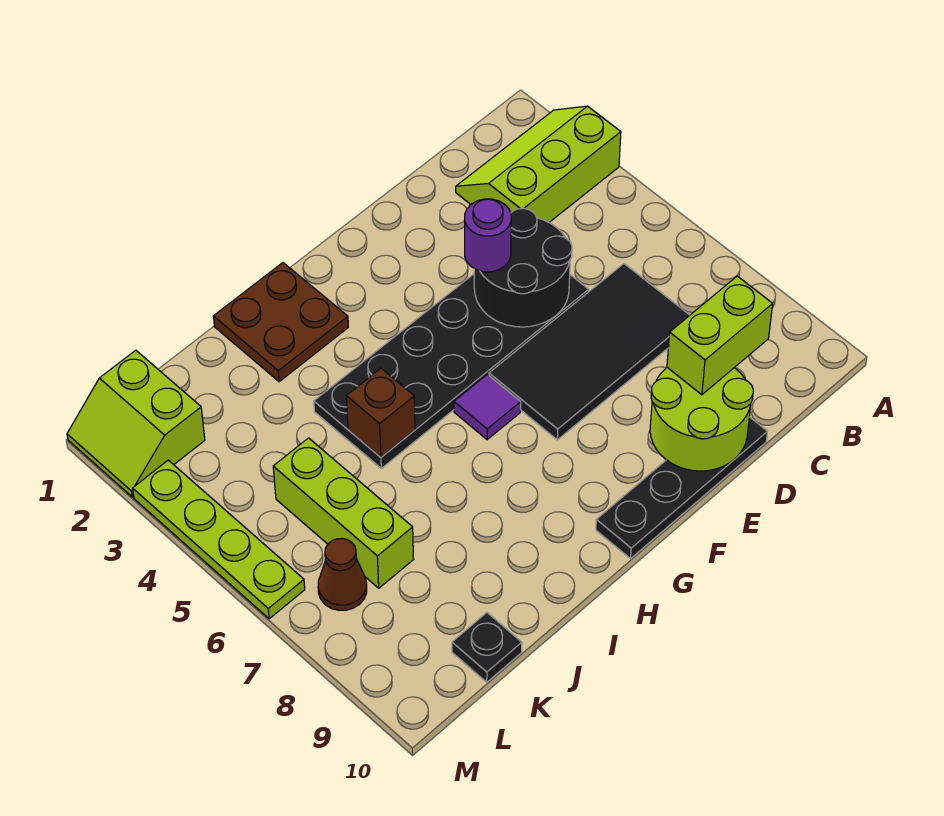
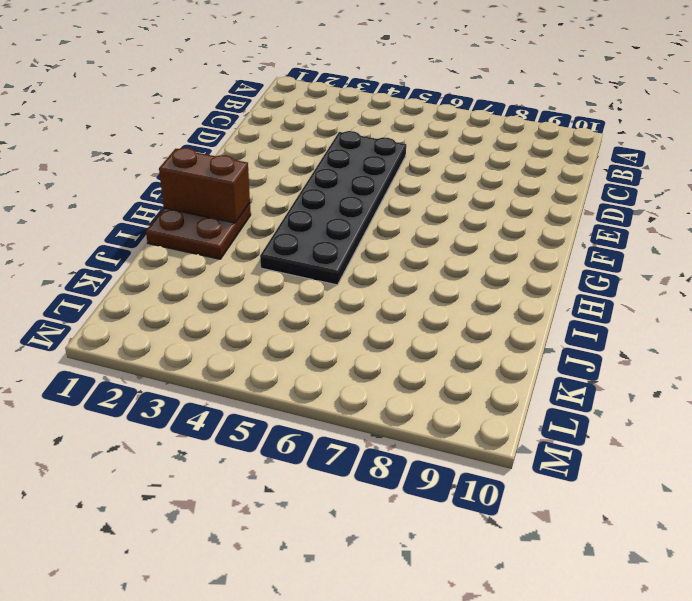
brown brick H1:H2 level 2 -> none
none -> lime slope A2:C3 level 1 top 3
none -> black tile C6:F7 level 1
none -> black plate D10:G10 level 1

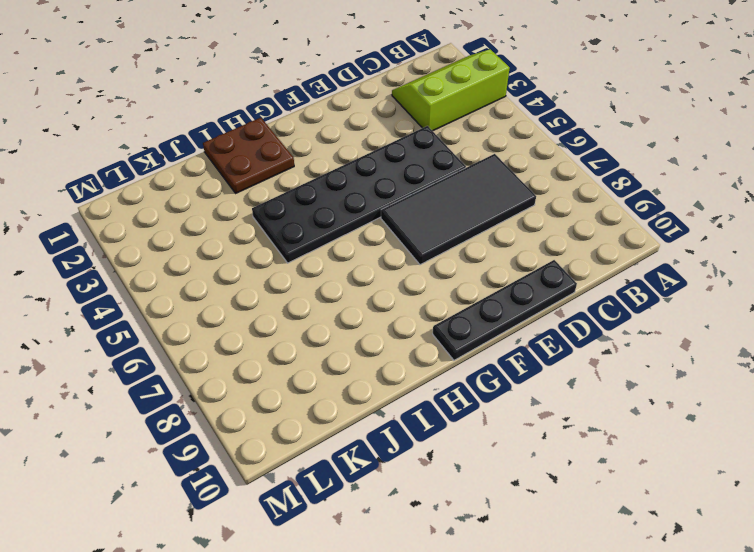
none -> purple tile G6 level 1
none -> lime brick K5:K7 level 1
none -> black plate K10 level 1

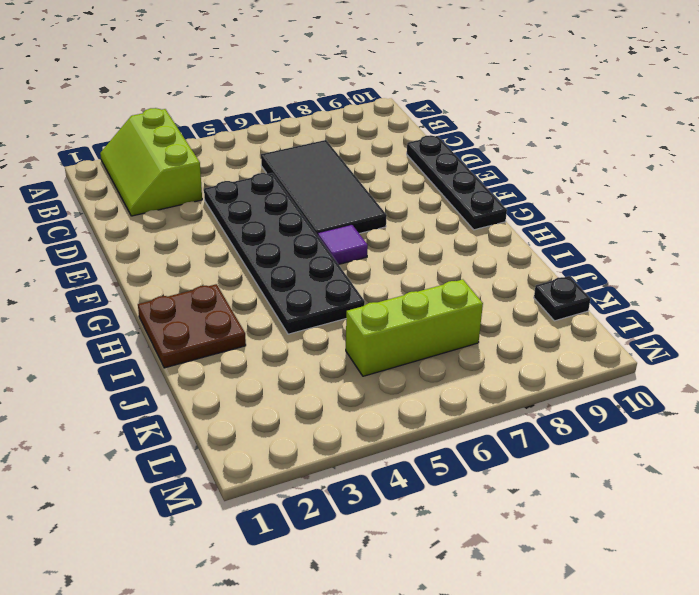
none -> lime slope L1:M2 level 1 top L
none -> brown cone L7 level 1
none -> lime plate M3:M6 level 1

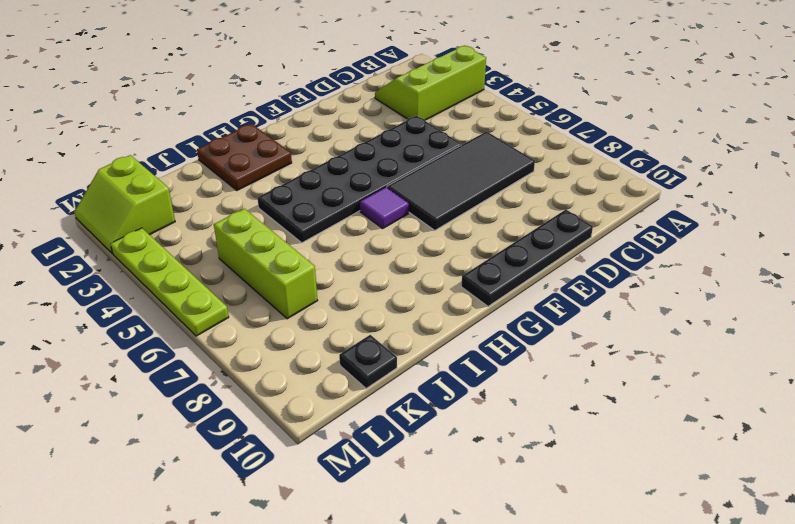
none -> brown cone L7 level 1
none -> black round brick D4:E5 level 2
none -> lime round brick D9:E10 level 2

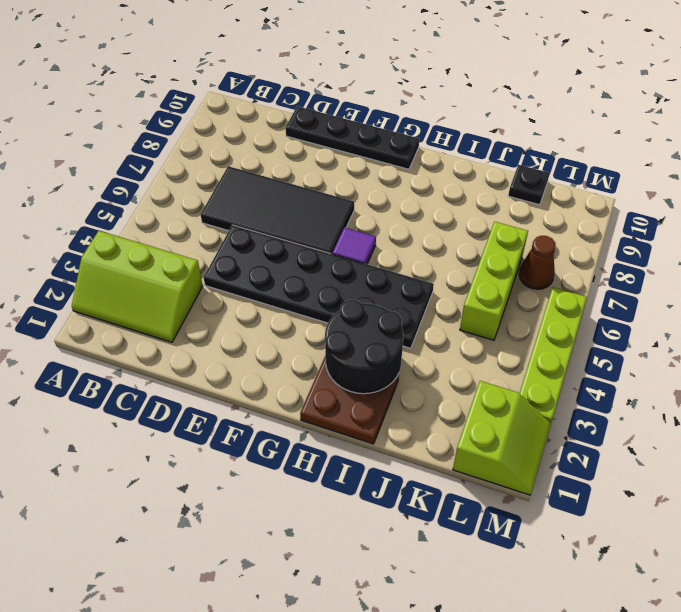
black round brick H2:I3 level 2 -> black round brick D4:E5 level 2
none -> lime round brick D9:E10 level 2
none -> brown brick I5 level 2
none -> lime brick C9:D9 level 3

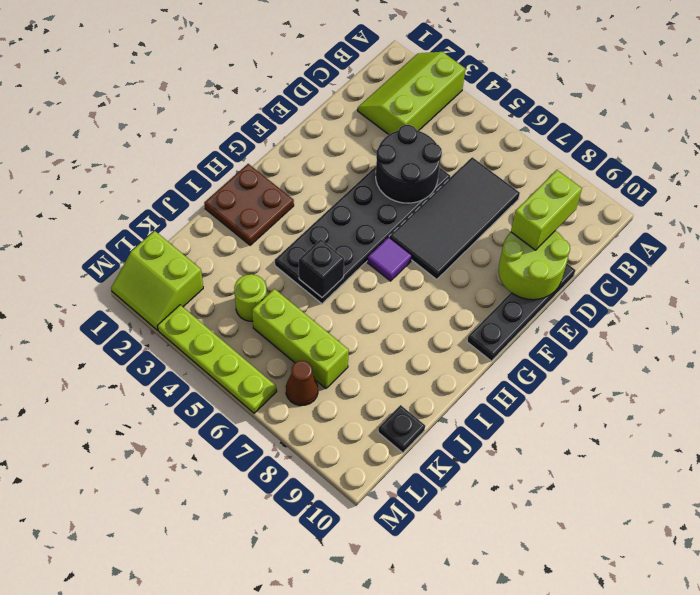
black brick I5 level 2 -> brown brick I5 level 2
lime round brick K4 level 1 -> none
none -> purple round brick E4 level 3

